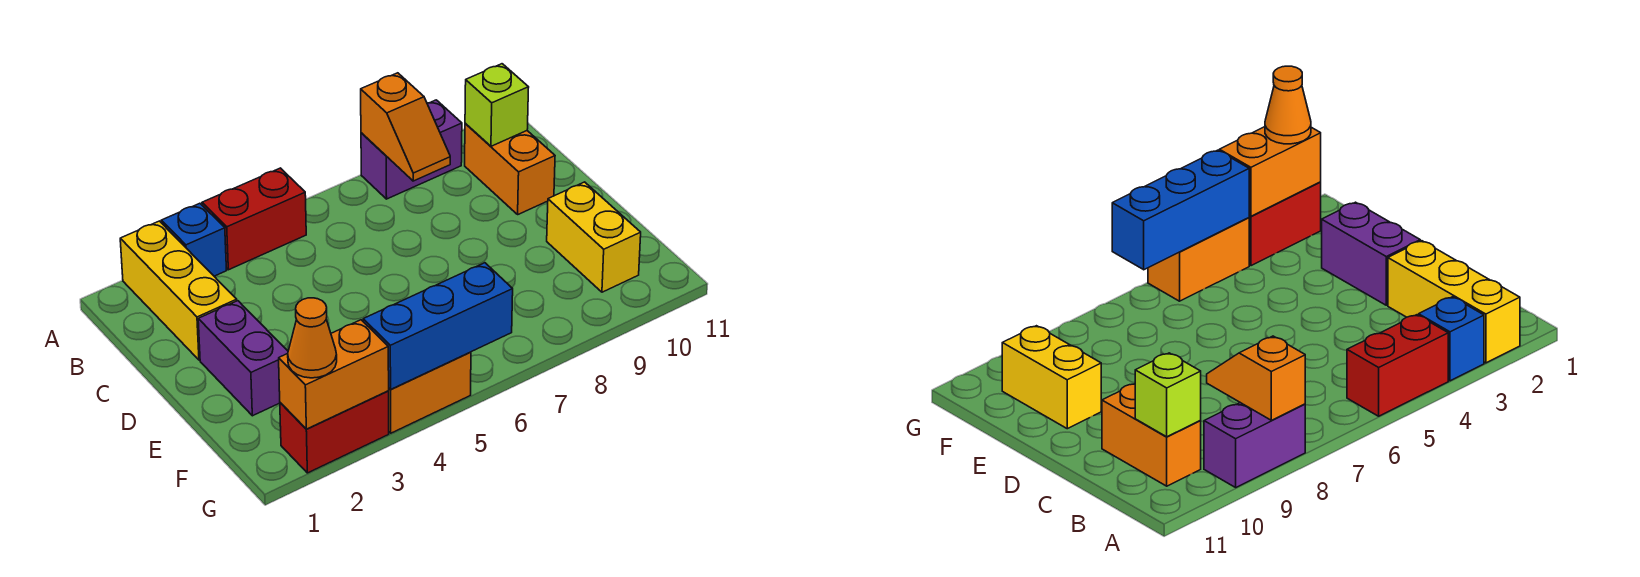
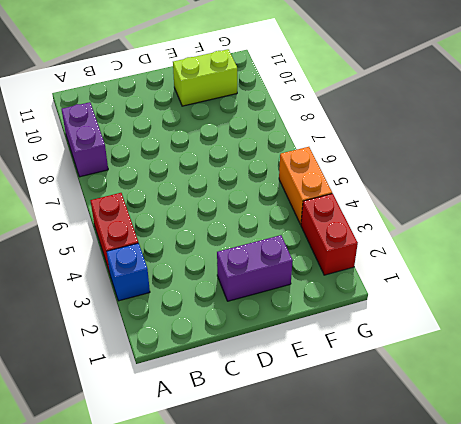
lime brick E10:F10 level 1 -> yellow brick E10:F10 level 1
none -> yellow brick A2:C2 level 1
none -> orange brick B10:C10 level 1
none -> orange slope A8:B8 level 2 top A

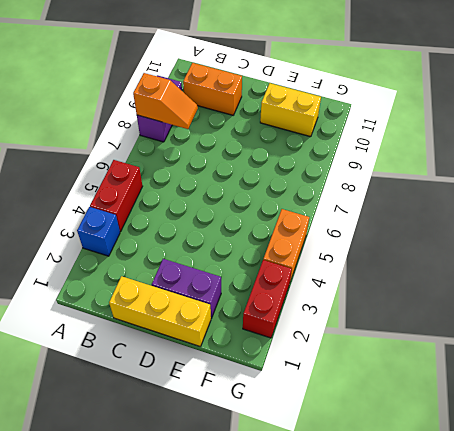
yellow brick C1:E1 level 1 -> yellow brick A2:C2 level 1
none -> lime brick B10 level 2
none -> orange brick G2:G3 level 2
none -> blue brick G4:G6 level 2

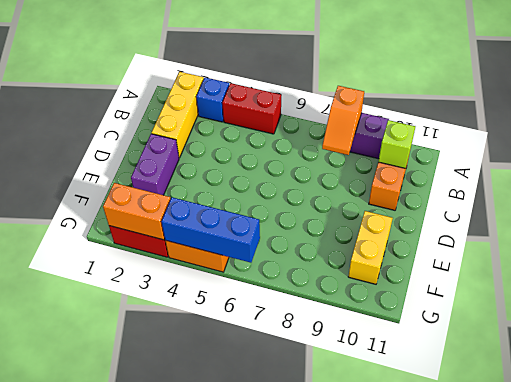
none -> orange cone G2 level 3

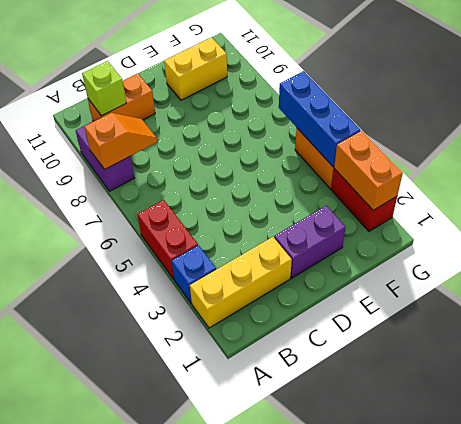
none -> orange cone G2 level 3

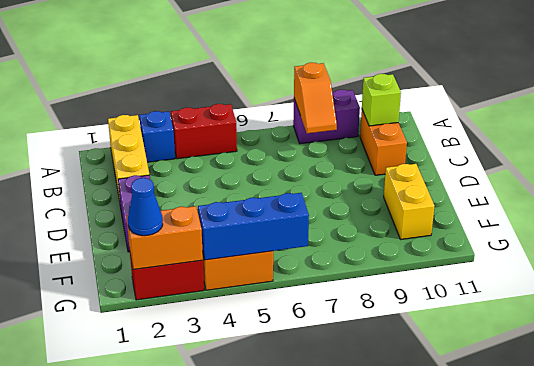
blue cone G2 level 3 -> orange cone G2 level 3

